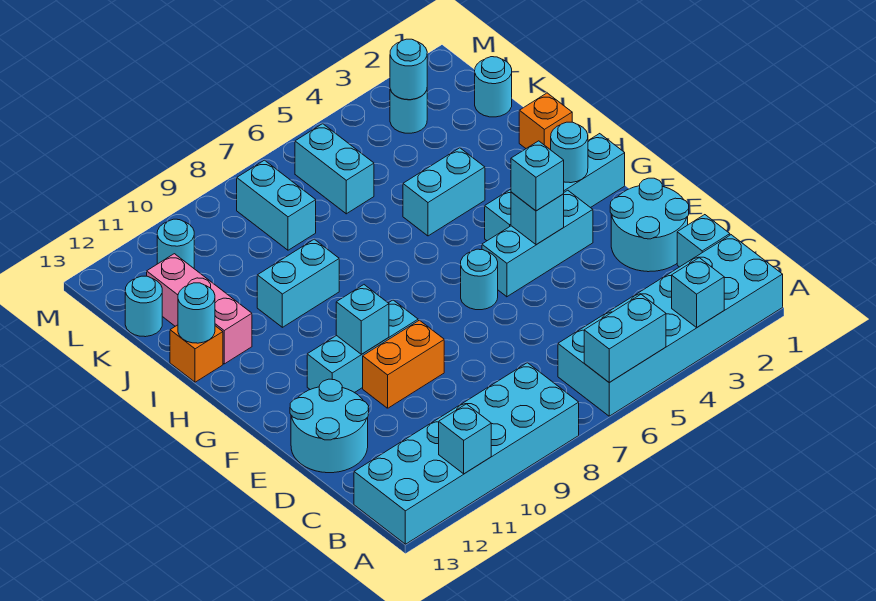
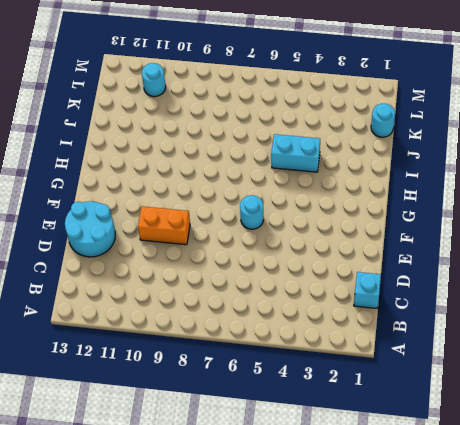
none -> cyan brick A1:B6 level 1
none -> cyan brick A8:B13 level 1
none -> cyan round brick D1:E2 level 1
none -> cyan brick F3:F5 level 1

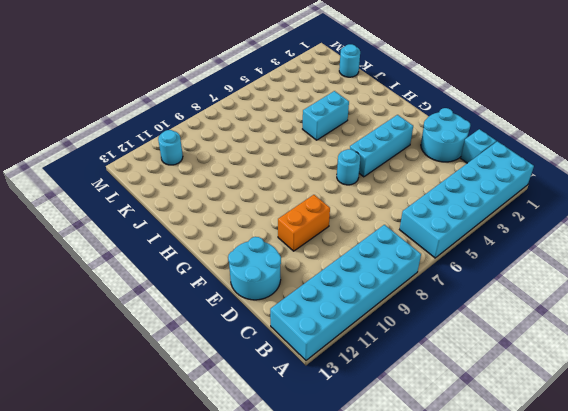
none -> cyan brick F9:F11 level 1
none -> cyan brick G1:G4 level 1
none -> orange brick I1 level 1
none -> cyan brick I9:I10 level 1

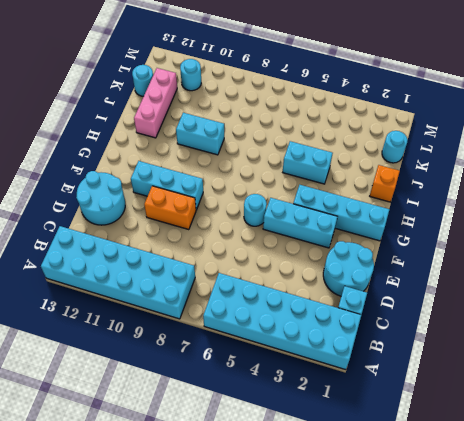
none -> orange brick I13 level 1
none -> cyan brick K6:L6 level 1
none -> cyan brick K8:L8 level 1
none -> cyan round brick L3 level 1

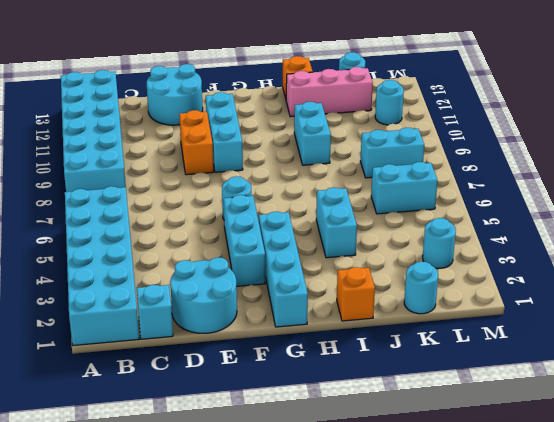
none -> cyan brick A3 level 2
none -> cyan brick A5:A6 level 2
none -> cyan brick A11 level 2
none -> cyan brick F4 level 2

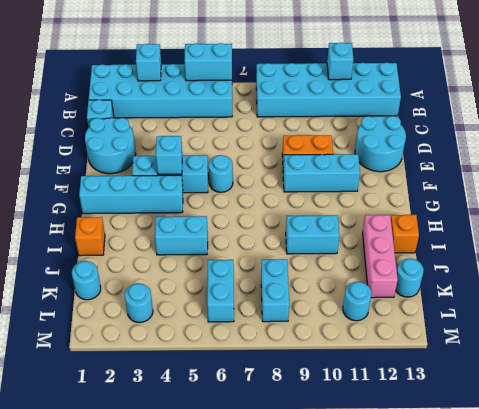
none -> cyan brick F10 level 2
none -> cyan round brick G2 level 2
none -> cyan round brick I13 level 2
none -> cyan round brick L3 level 2

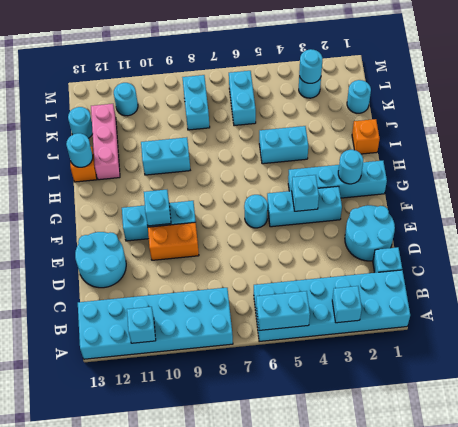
none -> cyan brick F4 level 3

